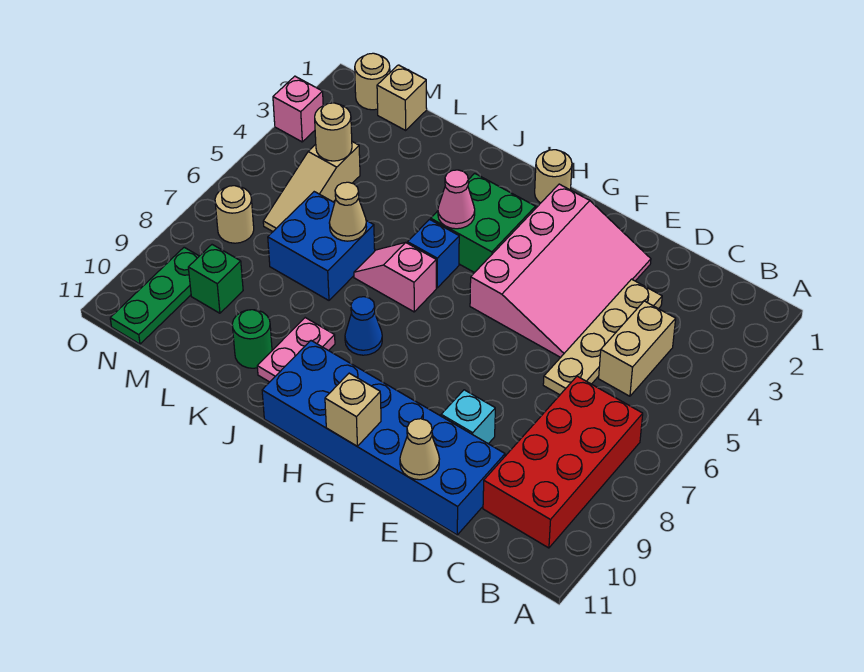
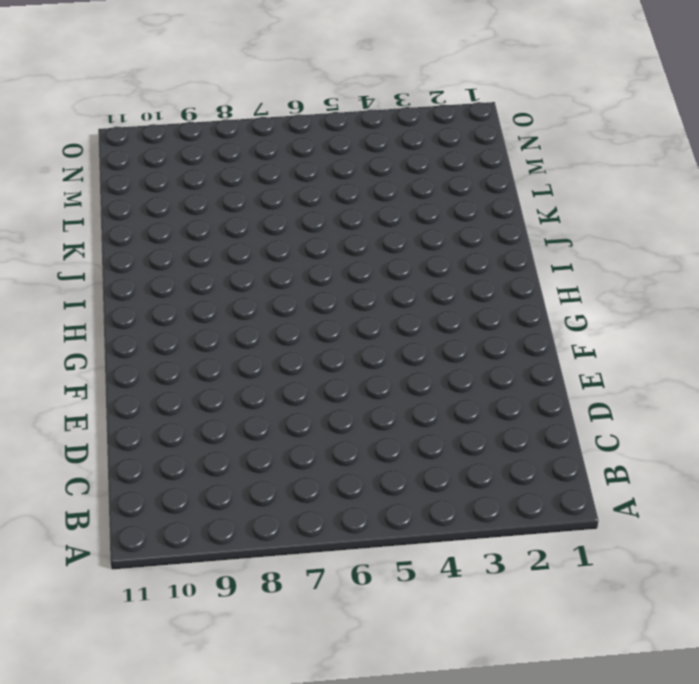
none -> red brick B7:C10 level 1
none -> tan brick C4:C5 level 1
none -> tan plate D3:D6 level 1

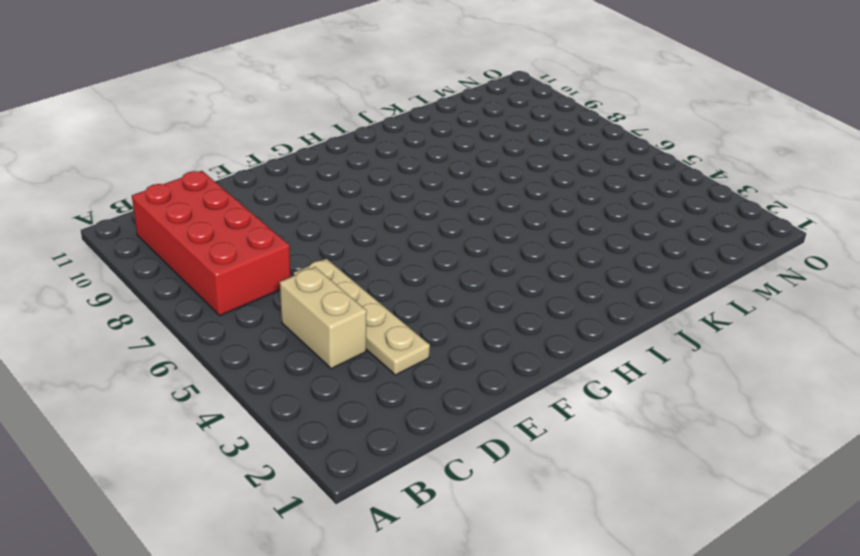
none -> blue brick D10:I11 level 1
none -> pink slope E2:G5 level 1 top G
none -> cyan brick E9 level 1

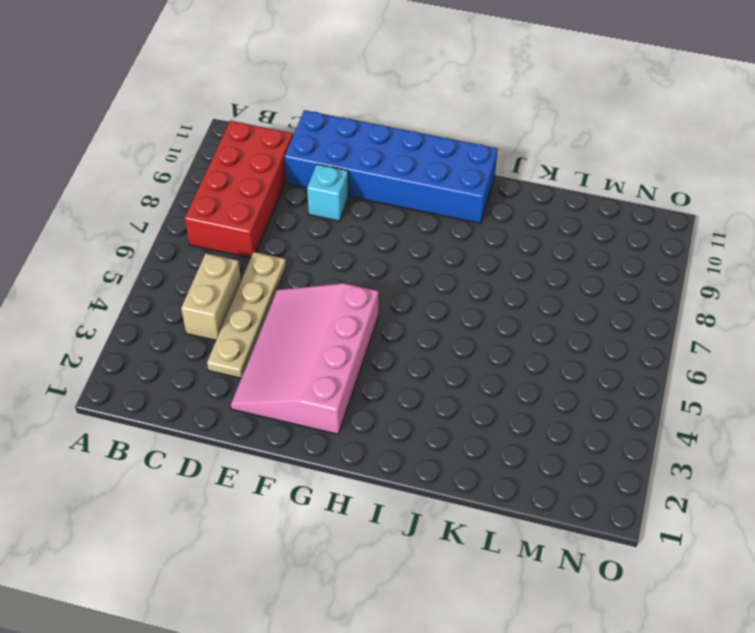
none -> tan round brick H1 level 1
none -> green brick H3:I4 level 1
none -> blue brick I5 level 1

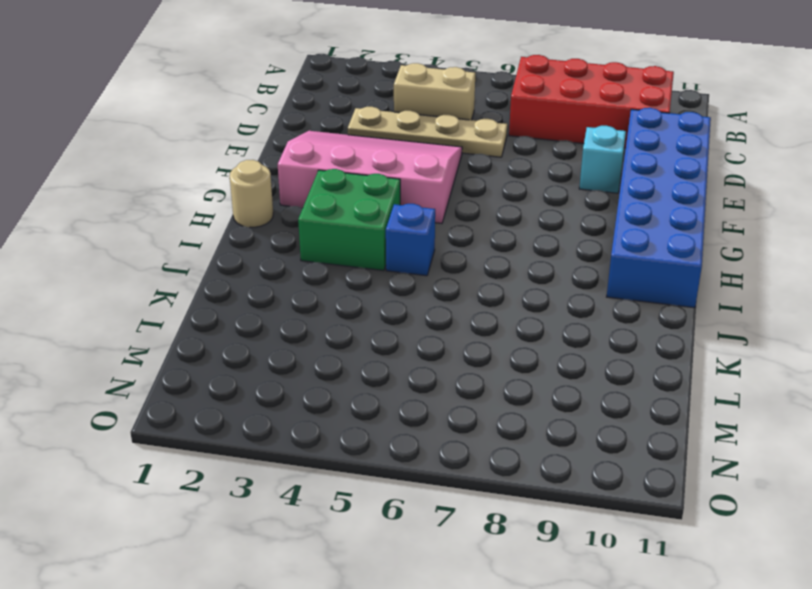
none -> pink slope I6:J6 level 1 top I
none -> blue cone I8 level 1
none -> pink plate J9:J10 level 1

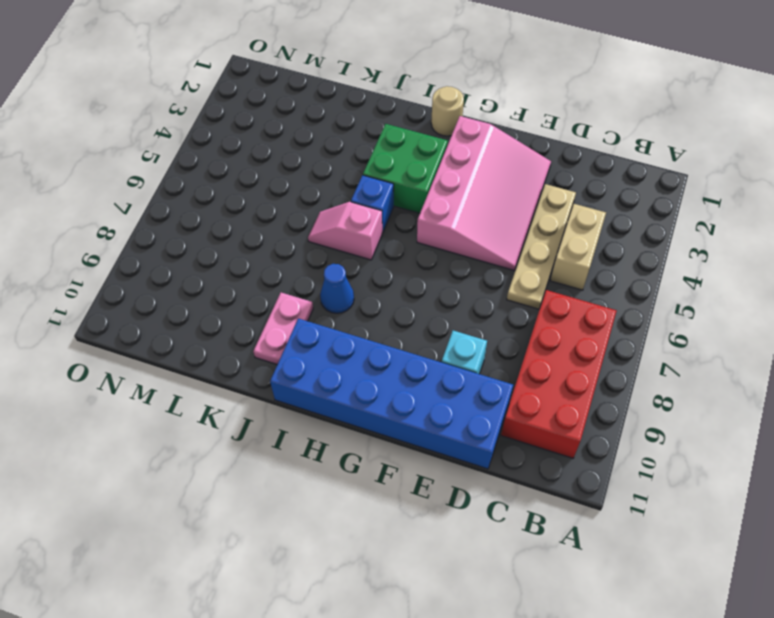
none -> blue brick K6:L7 level 1
none -> green round brick K10 level 1
none -> tan brick M1 level 1

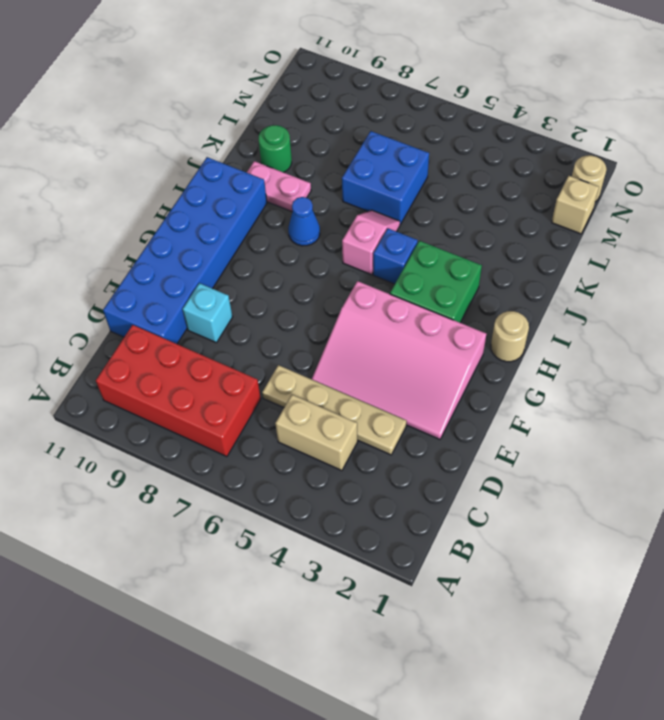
none -> tan slope M4:M6 level 1 top 4
none -> green brick M9 level 1
none -> tan round brick N7 level 1

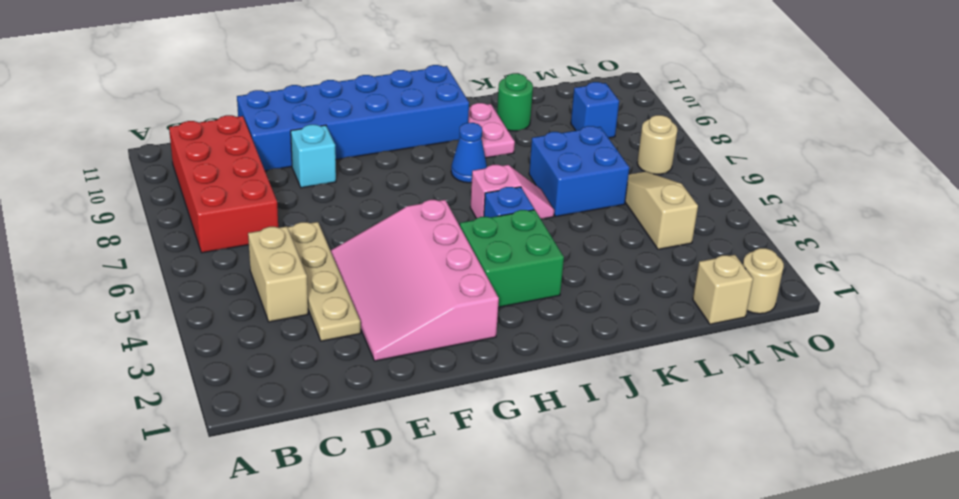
blue brick M9 level 1 -> green brick M9 level 1
none -> tan round brick H1 level 1
none -> green plate N9:N11 level 1
none -> pink brick O3 level 1

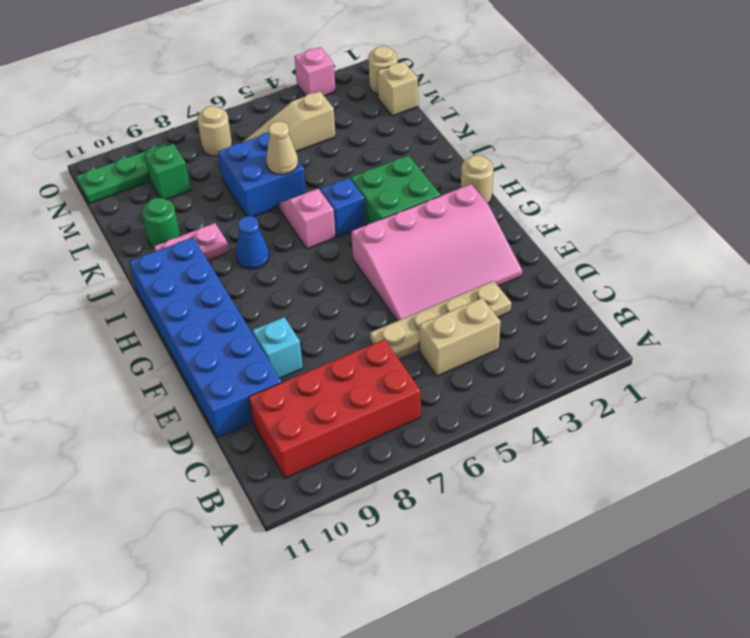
none -> tan cone E11 level 2
none -> tan brick G11 level 2
none -> pink cone I4 level 2

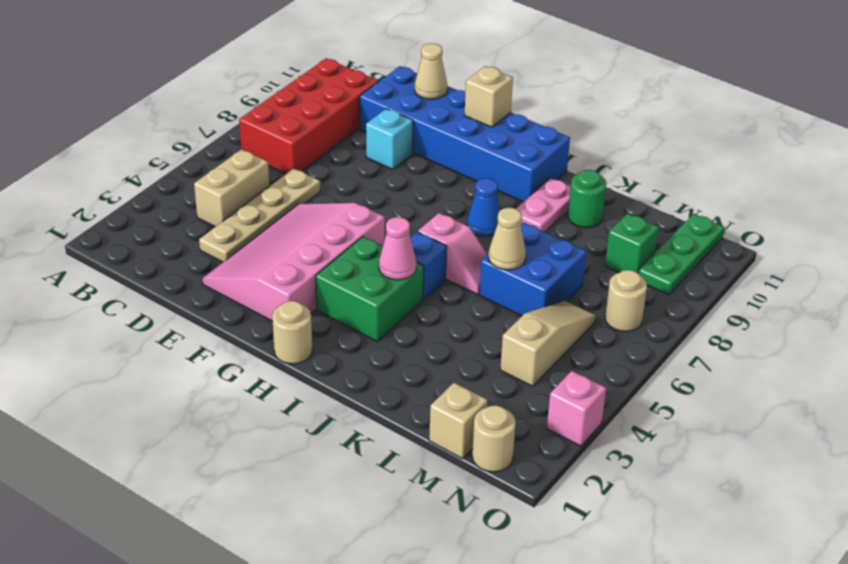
none -> tan round brick M4 level 2

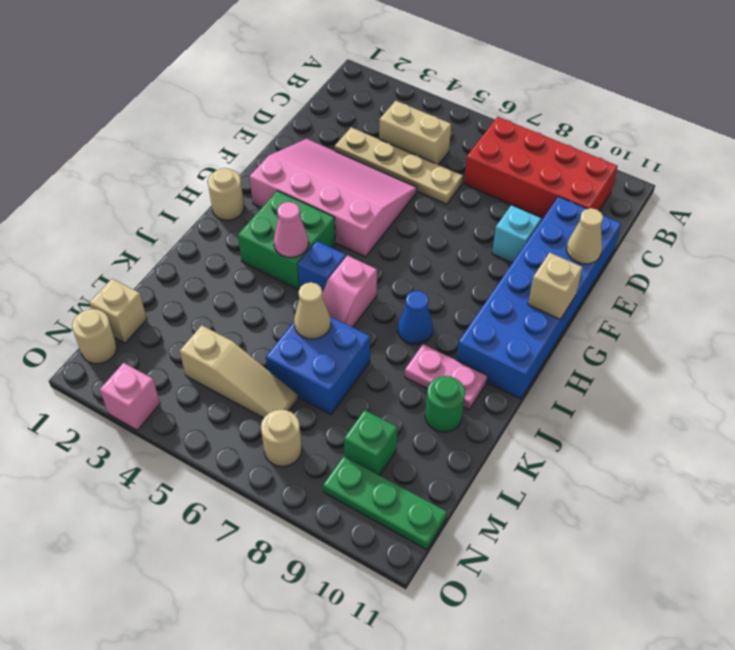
none -> tan round brick M4 level 2

